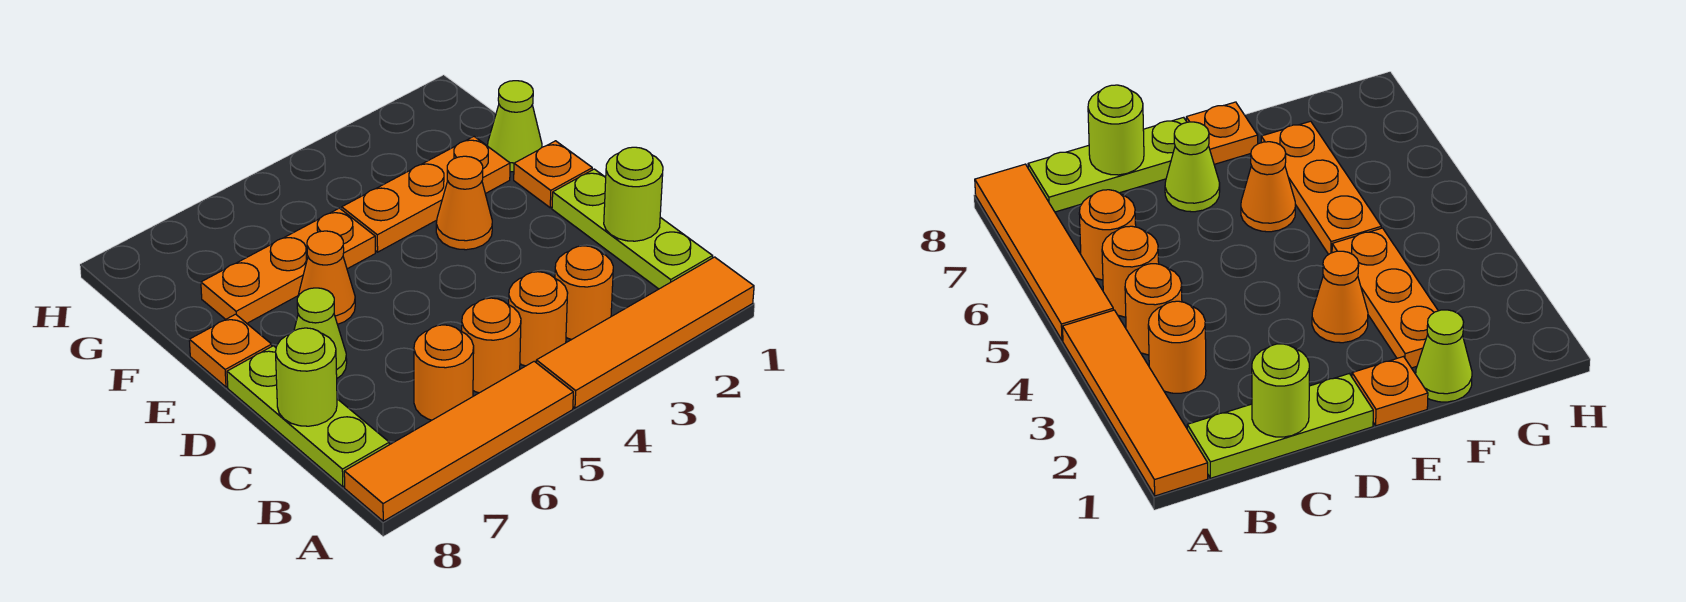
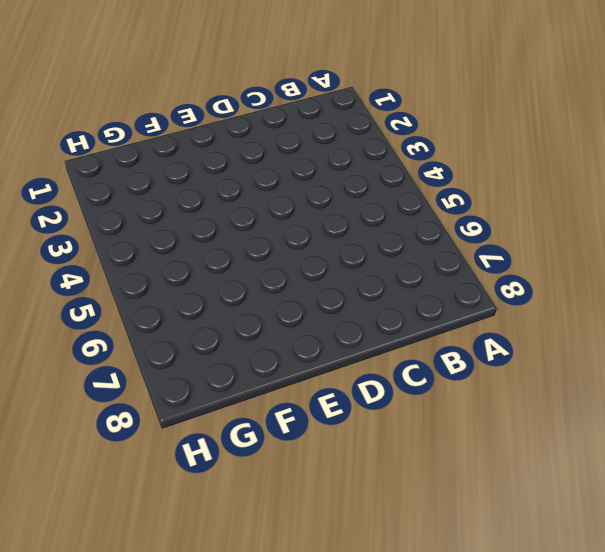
none -> orange tile A1:A4 level 1
none -> orange tile A5:A8 level 1
none -> lime plate B1:D1 level 1

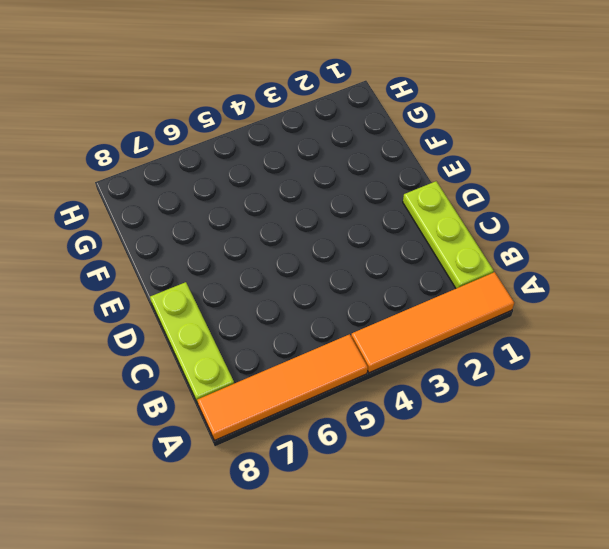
none -> orange round brick B3 level 1
none -> orange round brick B4 level 1
none -> orange round brick B5 level 1

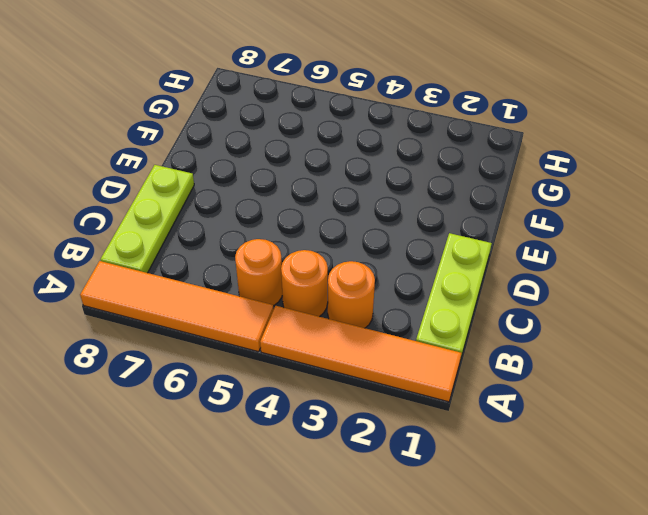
none -> orange round brick B6 level 1
none -> lime cone D7 level 1
none -> orange plate E1 level 1

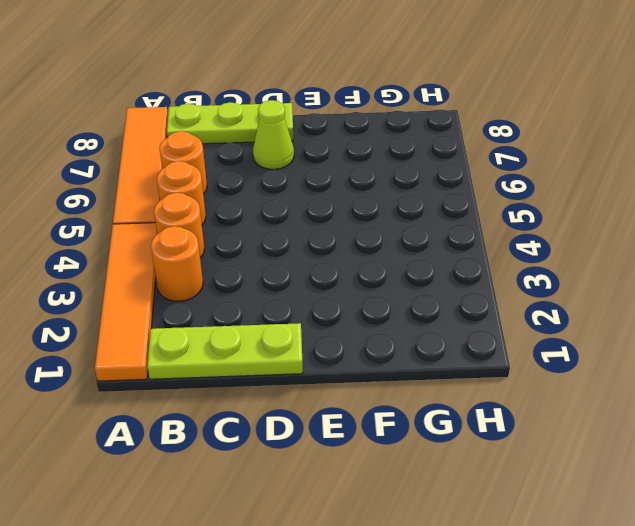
none -> orange plate E1 level 1
none -> orange cone E3 level 1
none -> orange cone E6 level 1

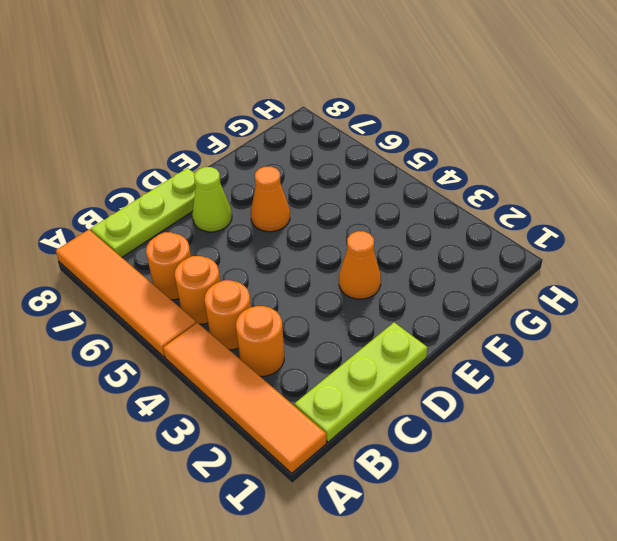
none -> orange plate E1 level 1
none -> orange plate E8 level 1
none -> lime cone F1 level 1

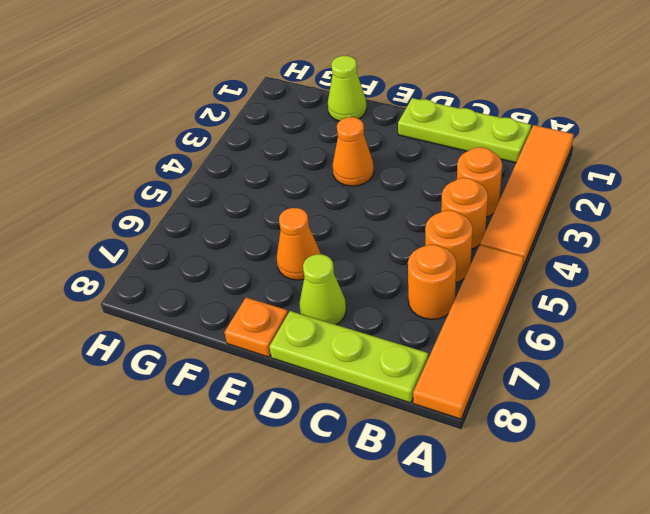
none -> orange plate E1 level 1
none -> orange plate F2:F4 level 1
none -> orange plate F5:F7 level 1

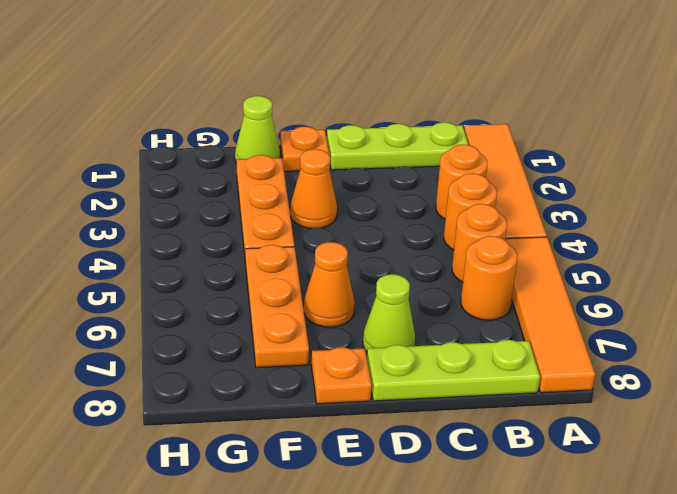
none -> lime round brick C1 level 2
none -> lime round brick C8 level 2

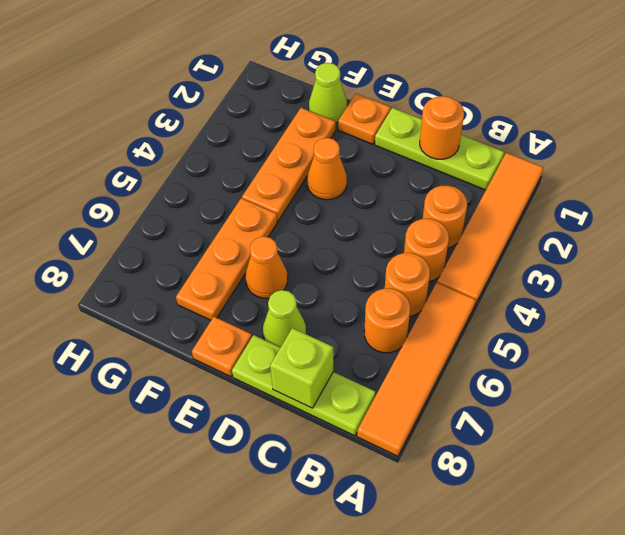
orange round brick C1 level 2 -> lime round brick C1 level 2
lime brick C8 level 2 -> lime round brick C8 level 2

